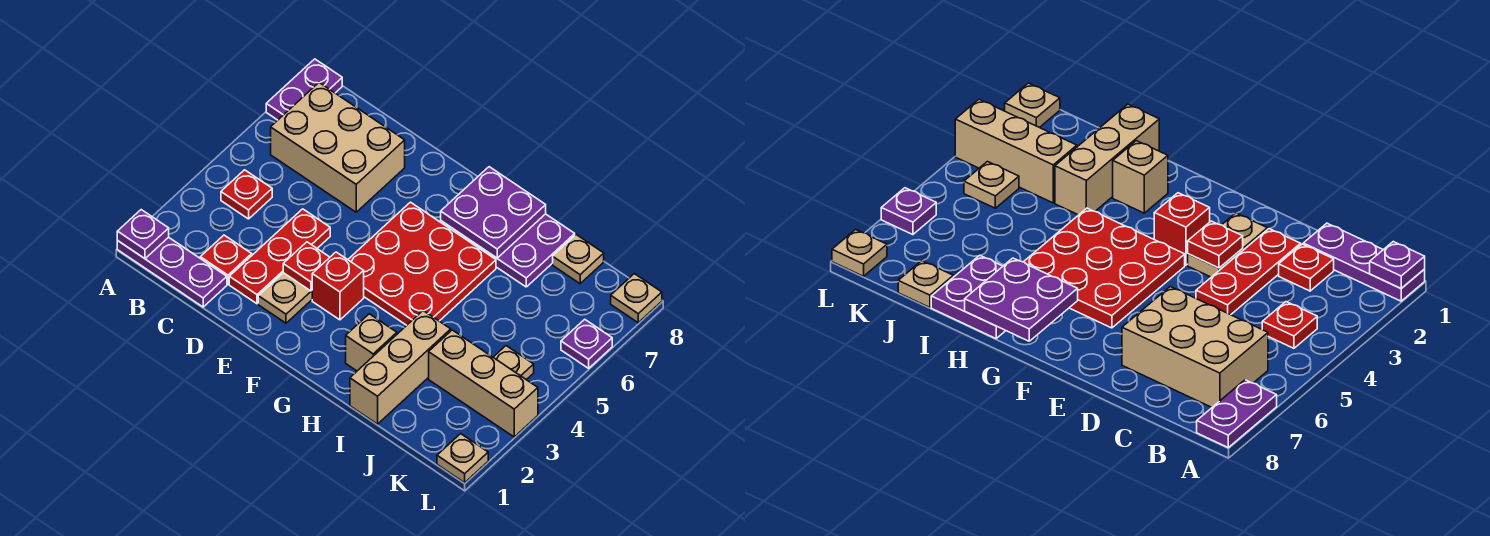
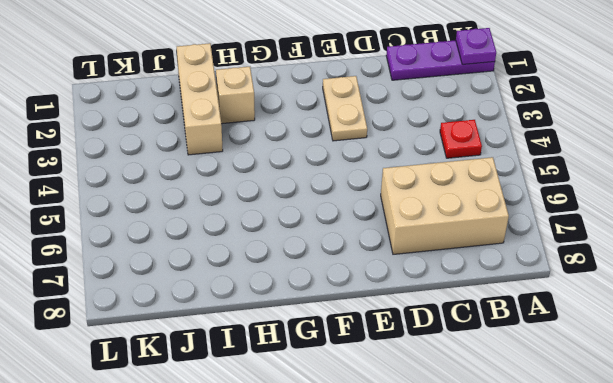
none -> purple plate A7:A8 level 1
none -> red plate C2 level 1
none -> red plate D2:D4 level 1

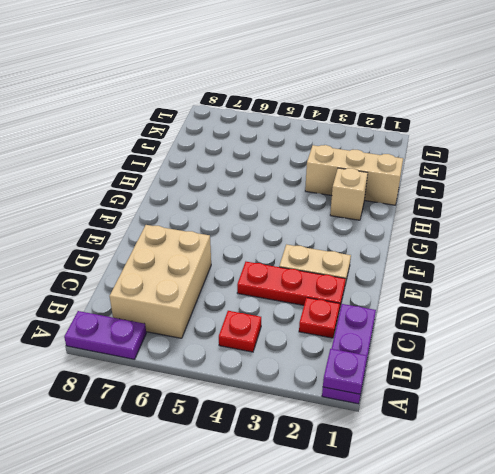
none -> red brick F3 level 1
none -> red plate F4:H6 level 1
none -> purple plate H7:I8 level 1

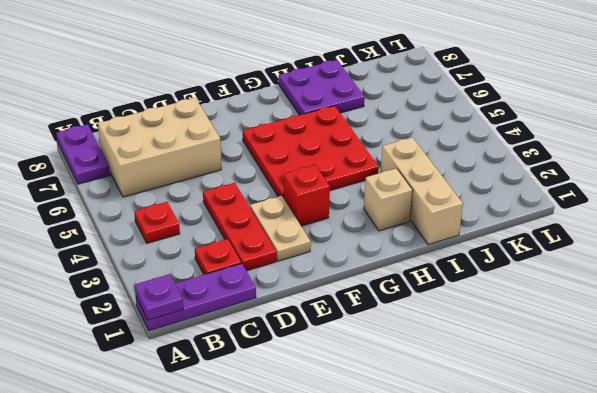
none -> tan brick J3:L3 level 1
none -> tan plate J8 level 1
none -> tan plate K4 level 1

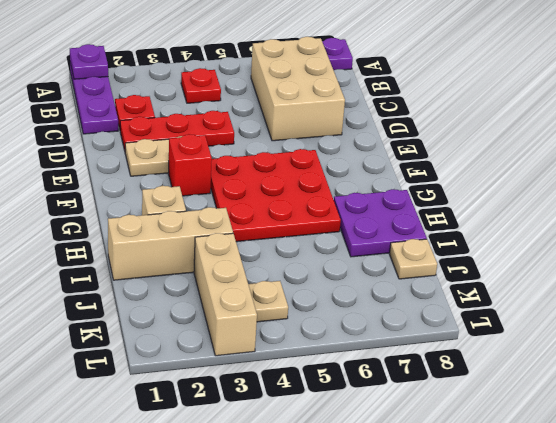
none -> tan plate L1 level 1
none -> purple plate L6 level 1
none -> tan plate L8 level 1

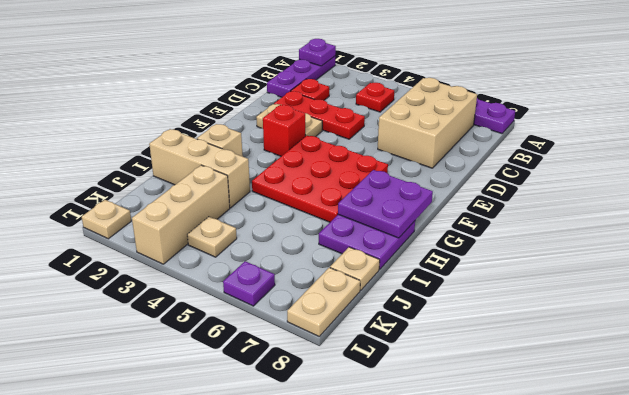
tan plate K8:L8 level 1 -> tan plate L8 level 1
none -> red plate E3 level 2

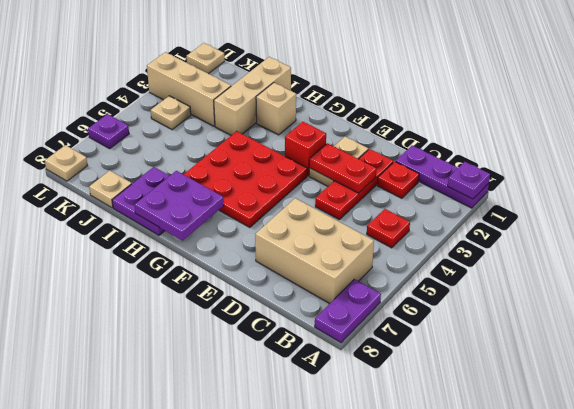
red plate D3:E3 level 2 -> red plate E3 level 2

